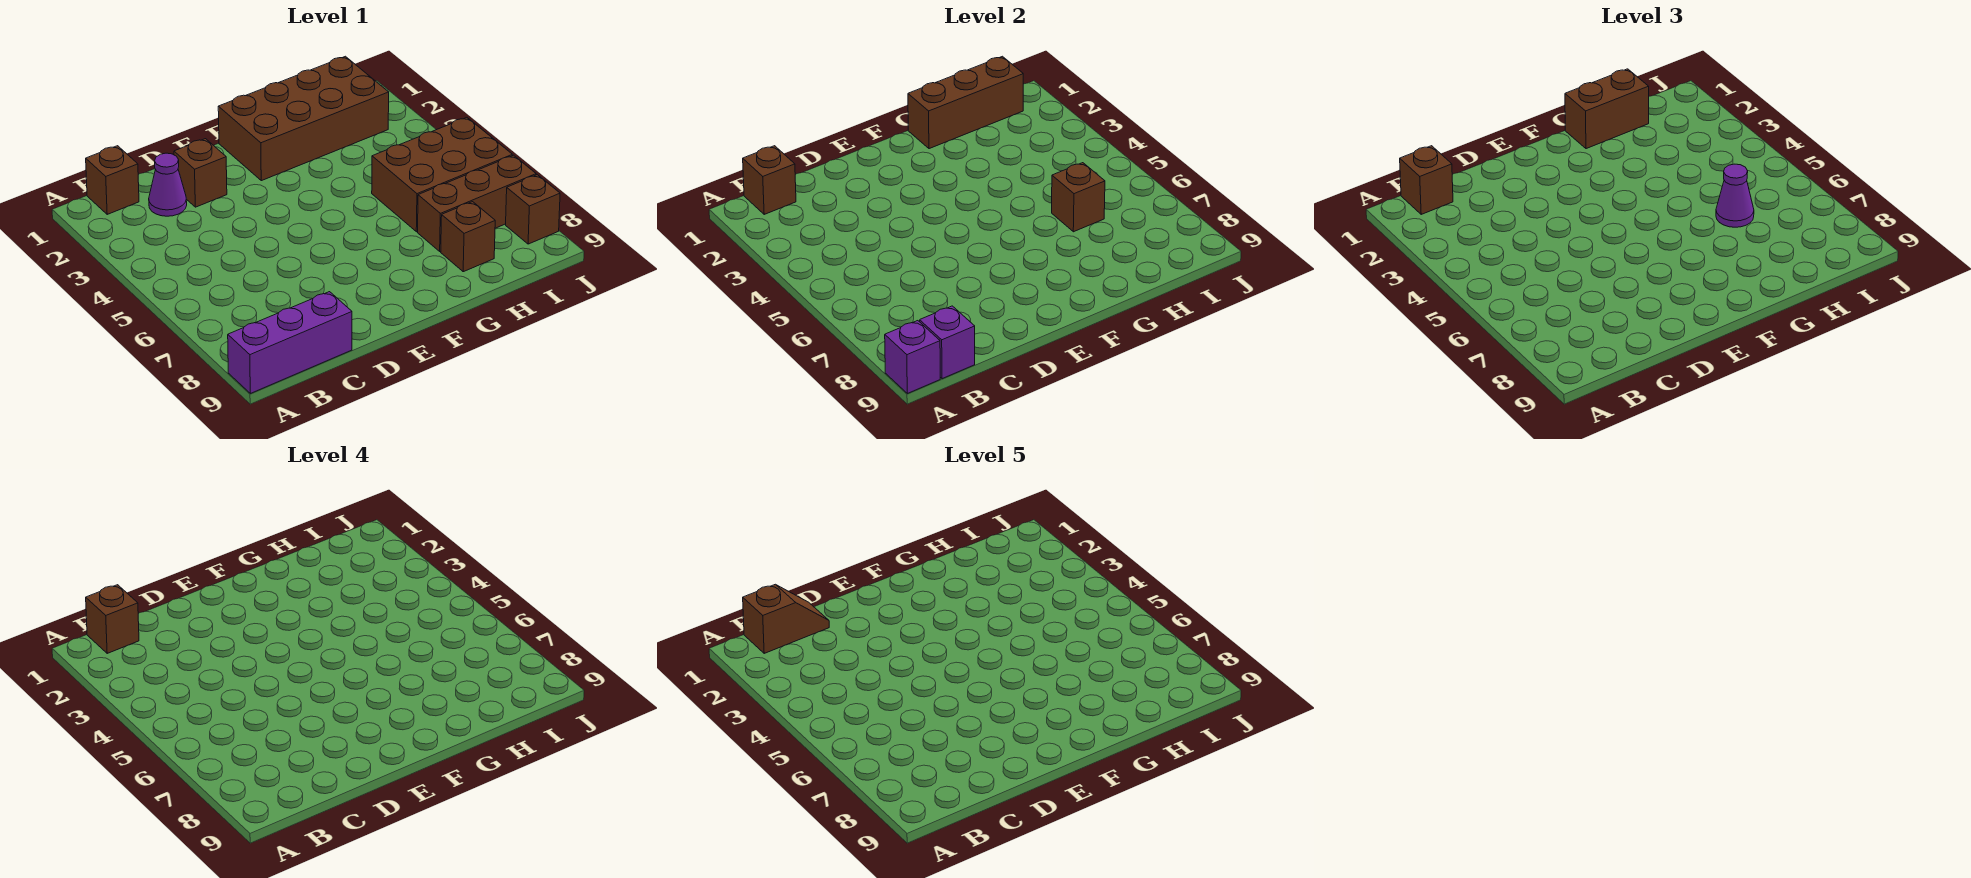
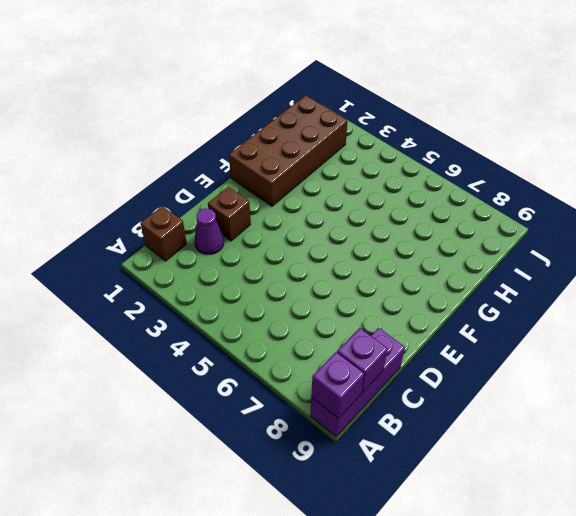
none -> brown brick H5:J6 level 1
none -> brown brick H7:J7 level 1
none -> brown brick H8 level 1

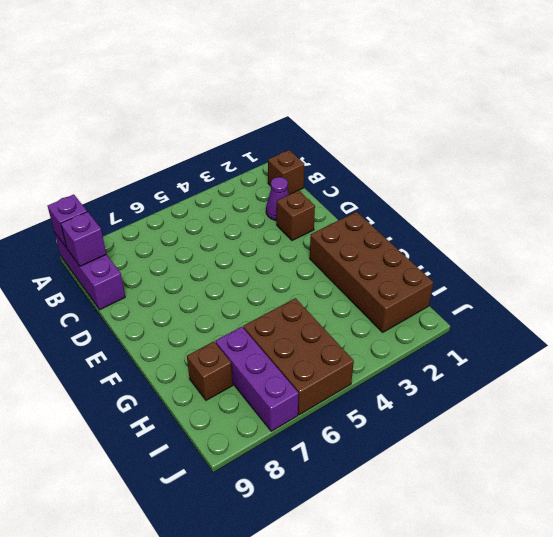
purple brick H7:J7 level 1 -> brown brick H7:J7 level 1
none -> brown brick J8 level 1
none -> brown brick B1 level 2
none -> brown brick G1:I1 level 2

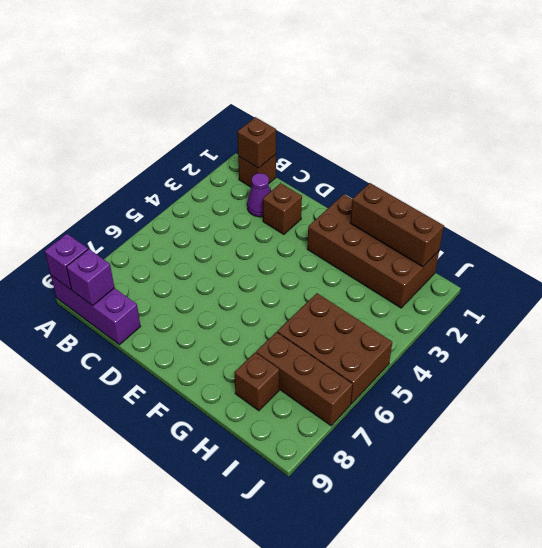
none -> brown brick J8 level 1
none -> brown brick H6 level 2
none -> brown brick B1 level 3

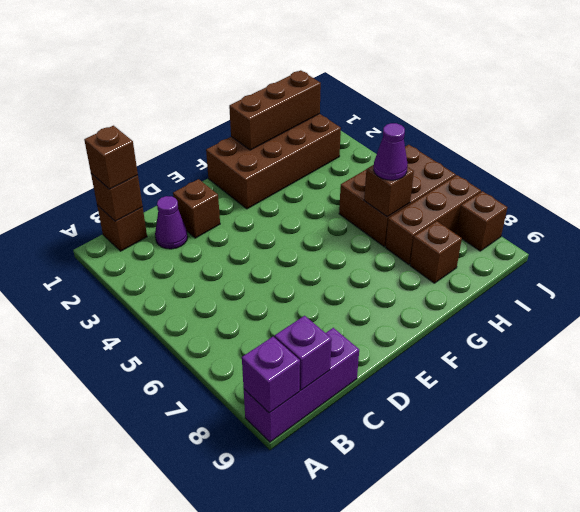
none -> brown brick G1:H1 level 3
none -> brown brick B1 level 4
none -> brown slope B1:C1 level 5 top B

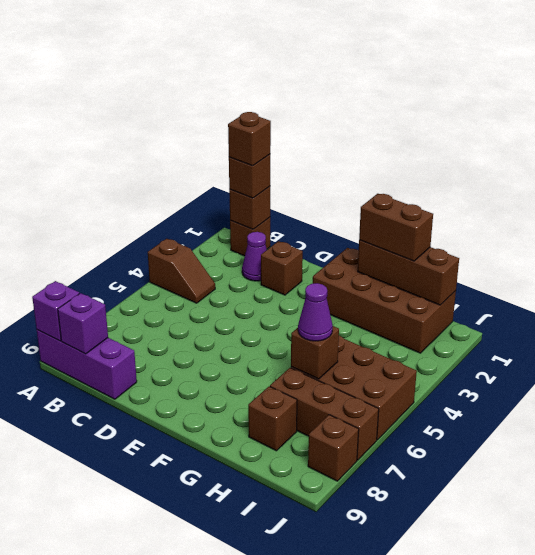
brown slope A4:B4 level 1 top A -> brown slope B1:C1 level 5 top B

